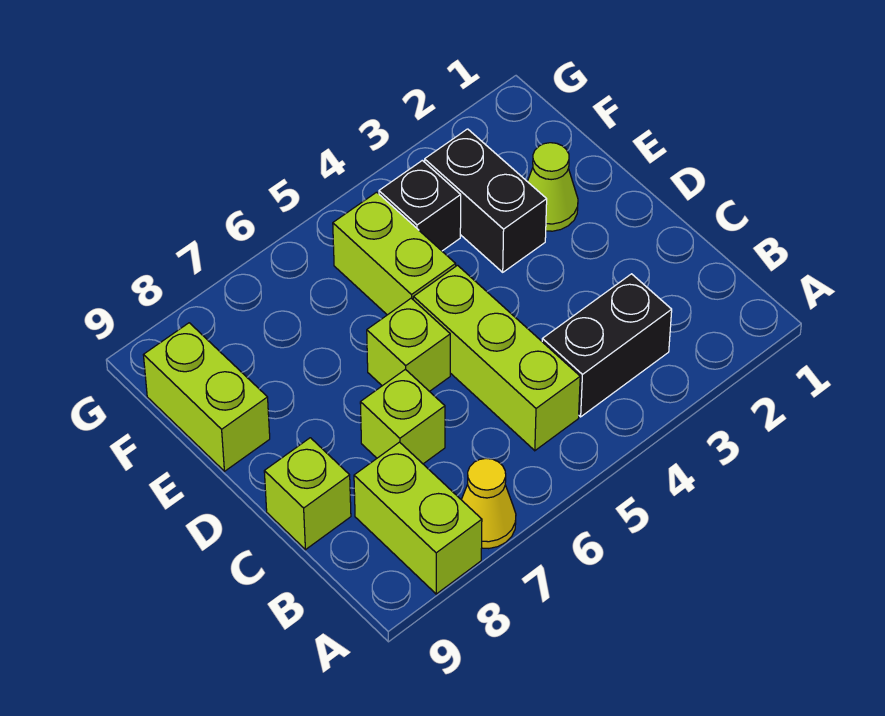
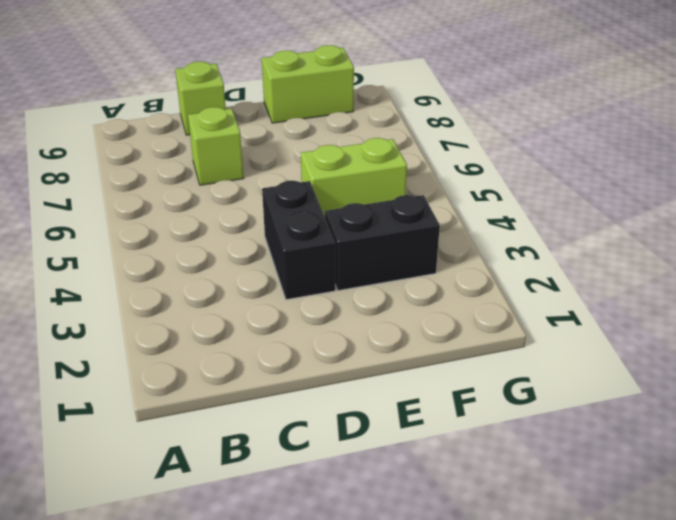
black brick D3:D4 level 1 -> black brick B3:B4 level 1
none -> yellow cone A7 level 1
none -> lime brick A8:B8 level 1
none -> lime brick B5:D5 level 1

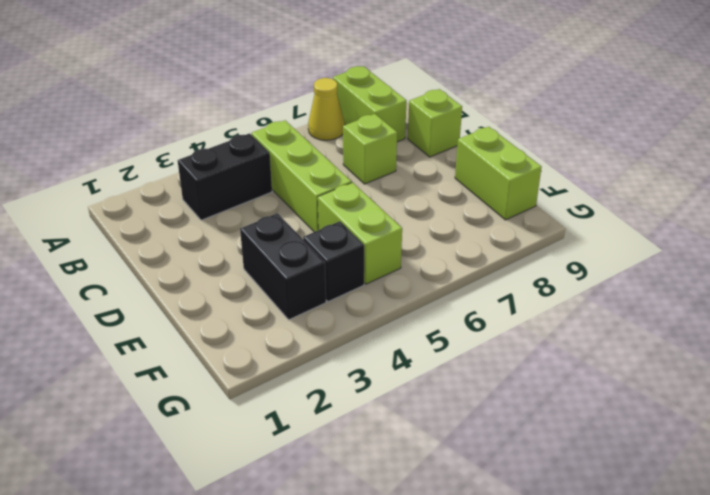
none -> lime brick D6 level 1
none -> lime cone E2 level 1

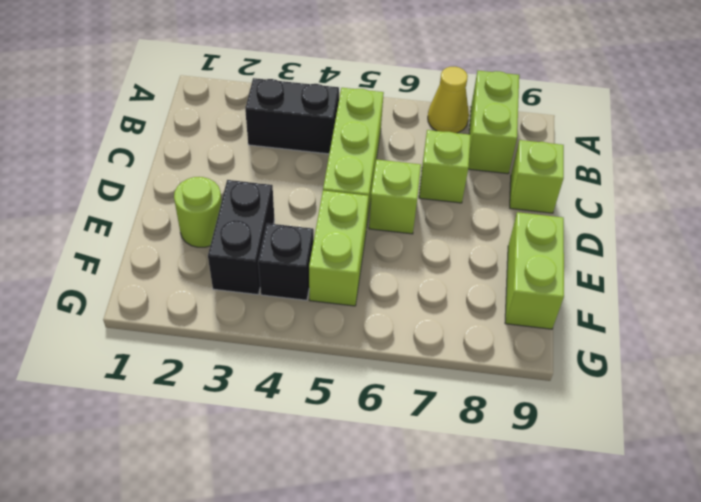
lime round brick E2 level 1 -> lime cone E2 level 1

